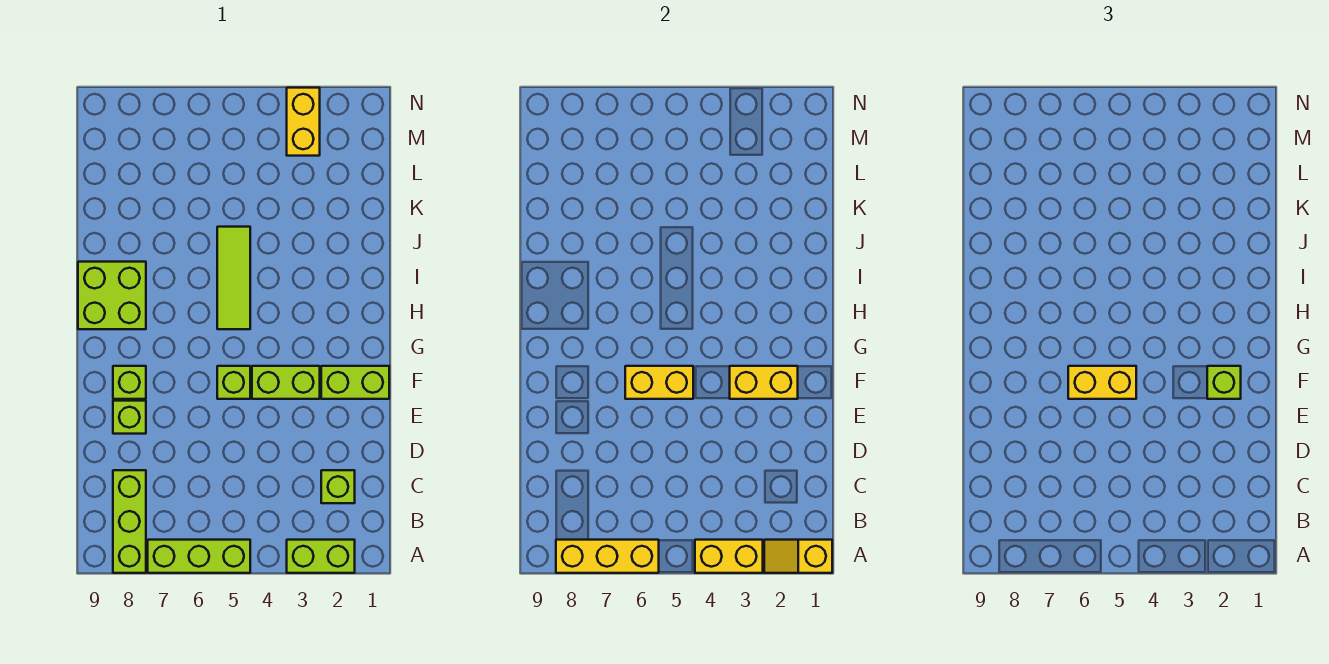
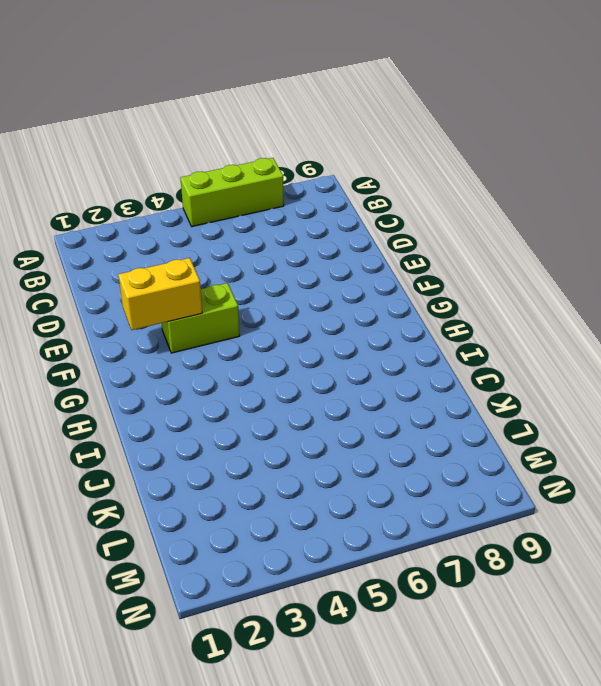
none -> lime brick A2:A3 level 1
none -> lime brick A8:C8 level 1
none -> lime brick C2 level 1

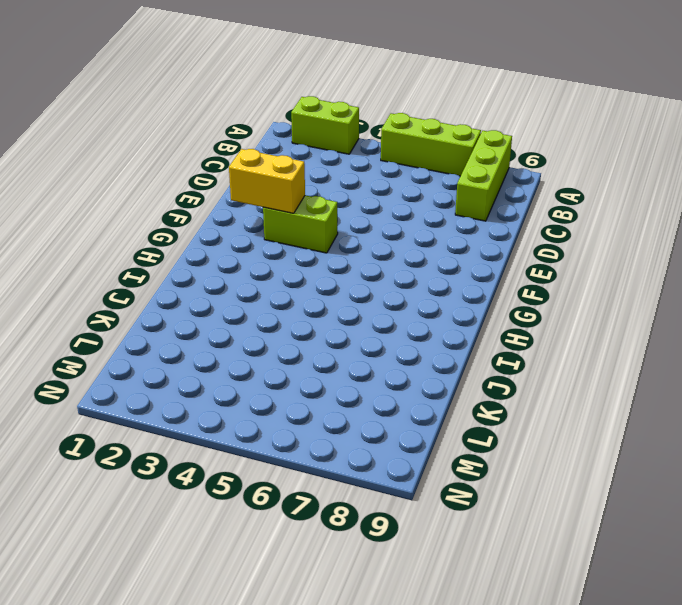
none -> lime brick C2 level 1
none -> lime brick E8 level 1
none -> lime brick F1:F2 level 1

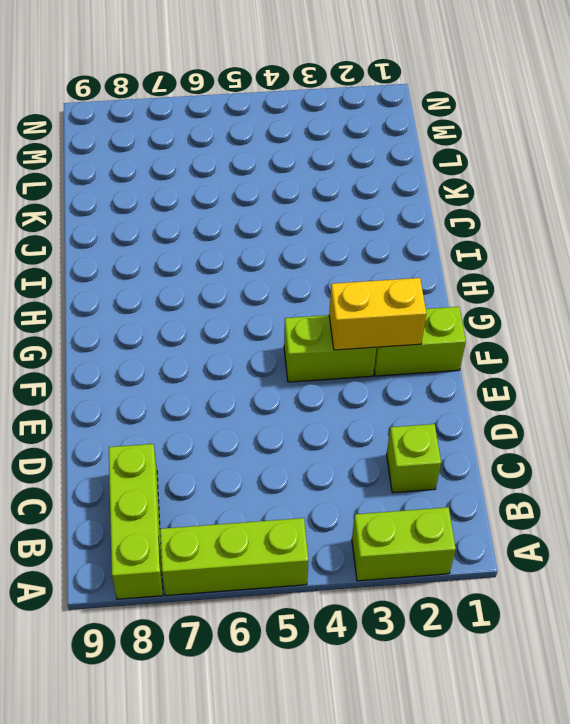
none -> lime brick E8 level 1
none -> lime brick F5 level 1
none -> lime brick F8 level 1

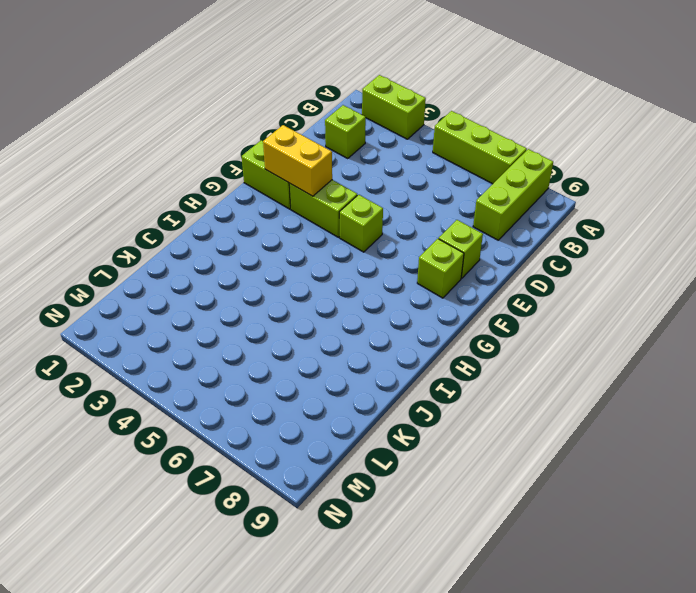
none -> lime tile H5:J5 level 1
none -> lime brick H8:I9 level 1
none -> yellow brick M3:N3 level 1

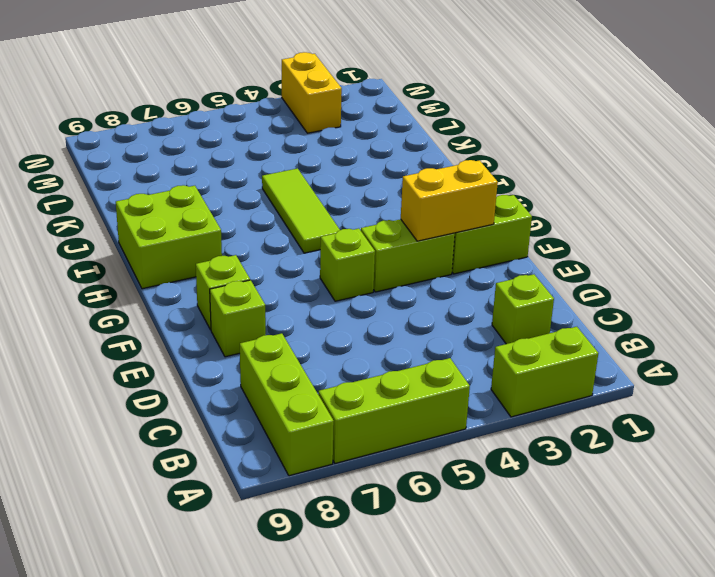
none -> yellow slope A1:A2 level 2 top 1
none -> yellow brick A3:A4 level 2
none -> yellow brick A6:A8 level 2

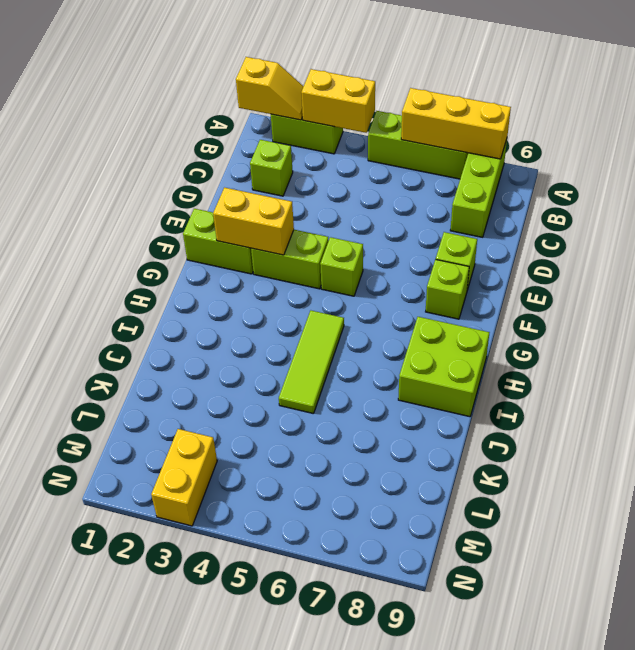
none -> yellow brick F5:F6 level 2
none -> lime brick F2 level 3
none -> yellow brick F5:F6 level 3

